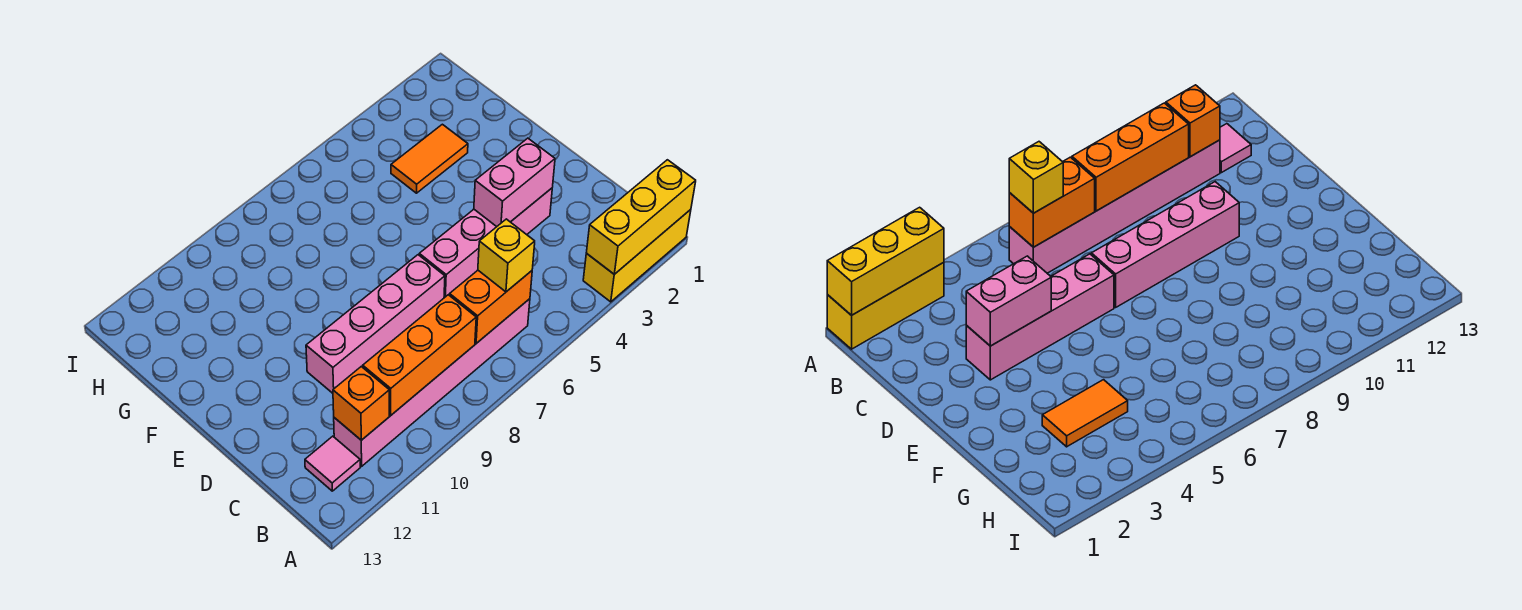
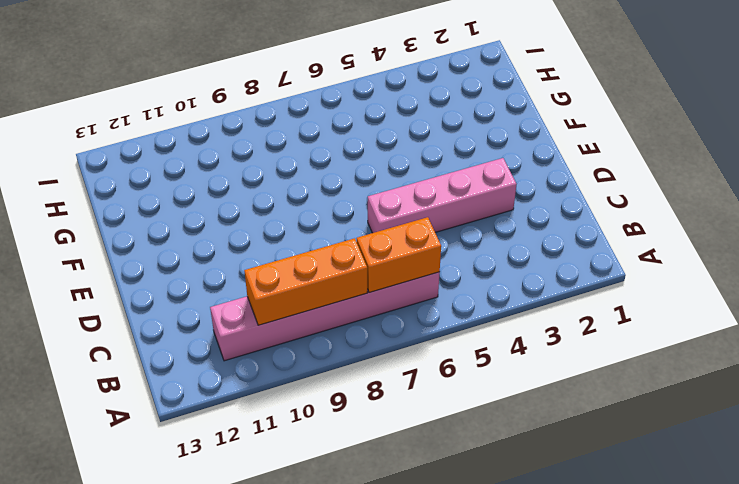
none -> yellow brick A1:A3 level 1
none -> pink tile B12 level 1
none -> pink brick D7:D10 level 1

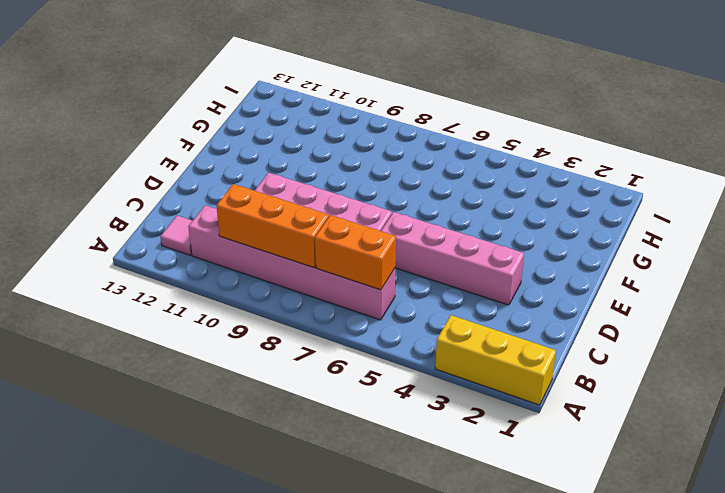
none -> orange tile G3:G4 level 1
none -> yellow brick A1:A3 level 2
none -> orange brick B11 level 2

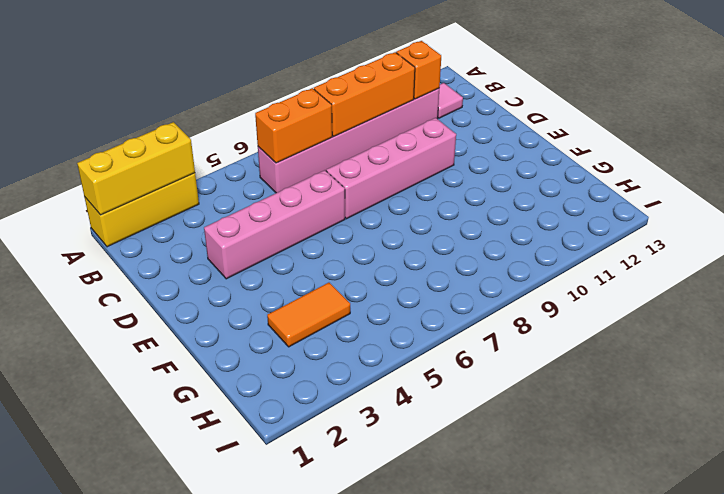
none -> pink brick D3:D4 level 2
none -> yellow brick B6 level 3

